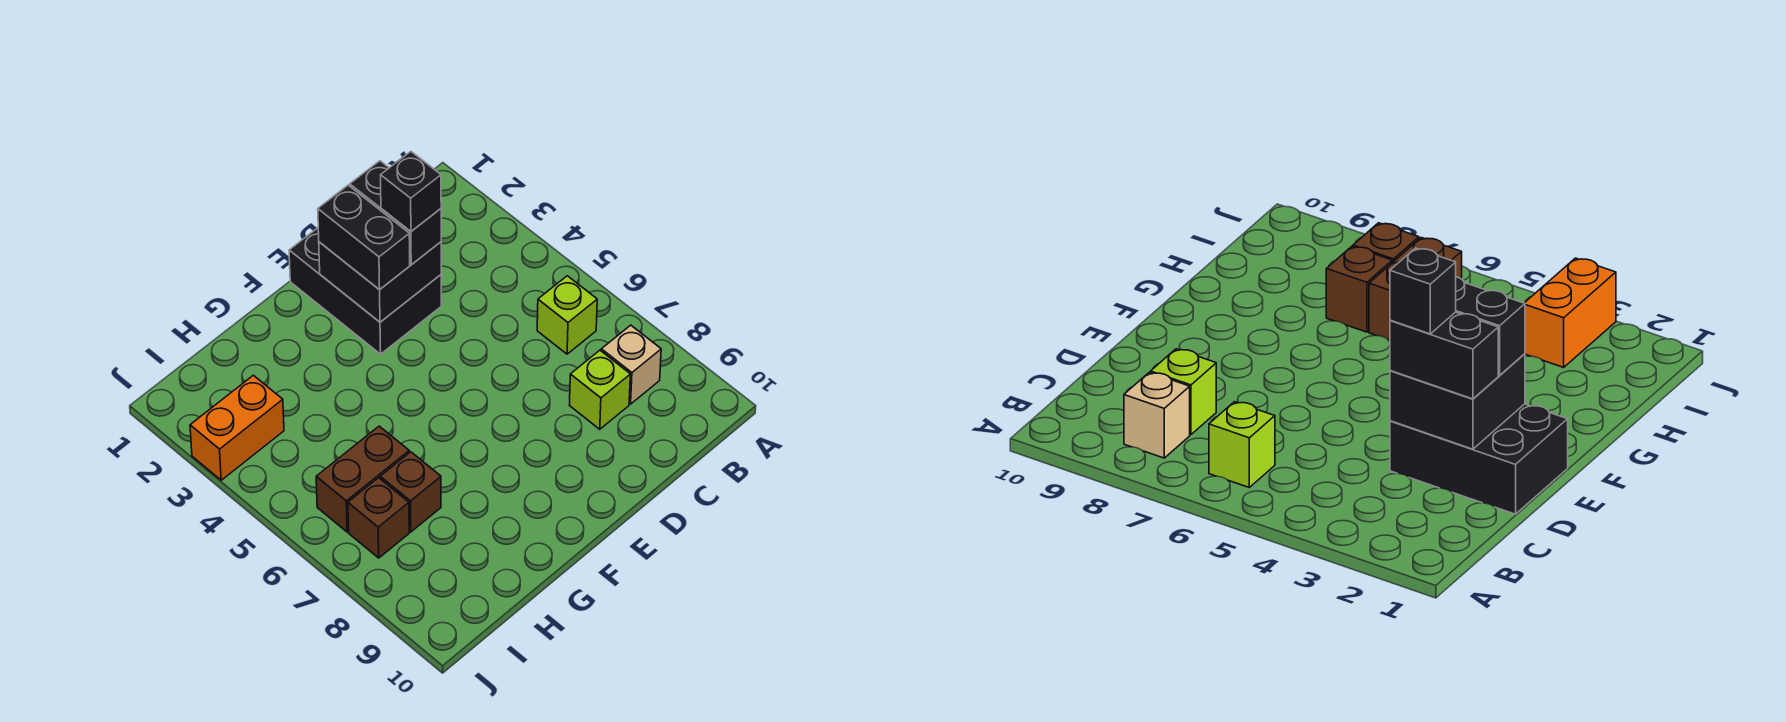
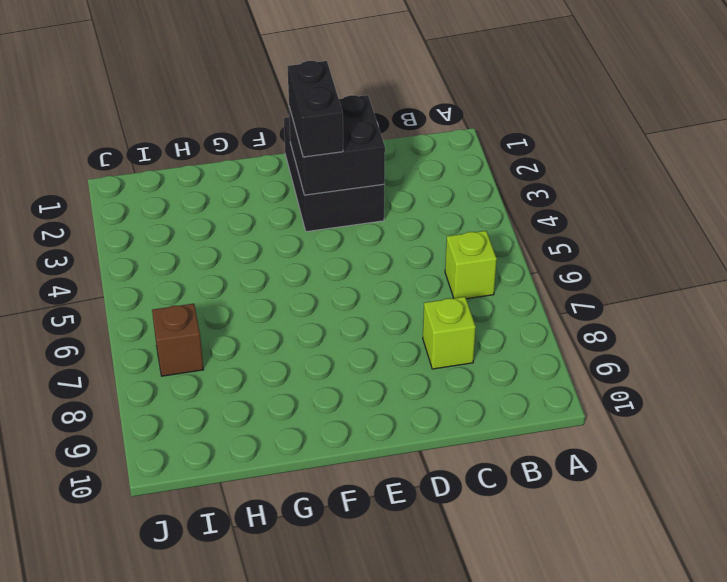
none -> tan brick B8 level 1
none -> brown brick H6:I6 level 1
none -> brown brick H7 level 1

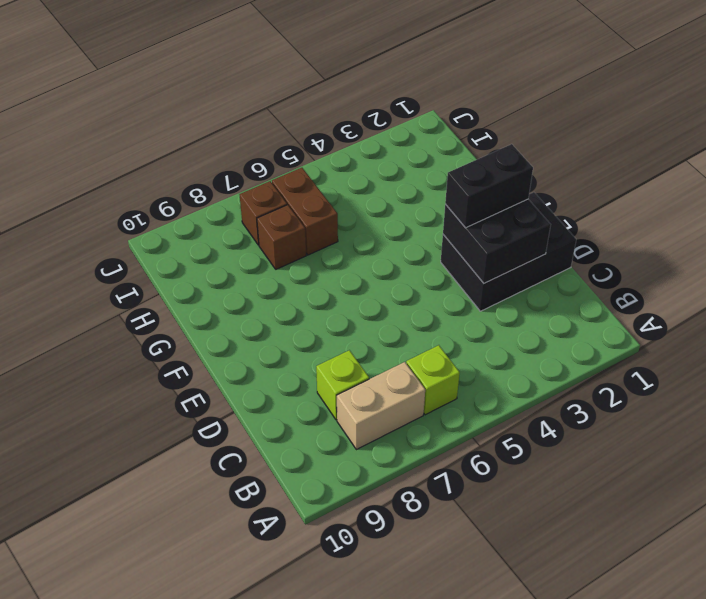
tan brick B7:B8 level 1 -> tan brick B8 level 1
none -> orange brick I3:J3 level 1
none -> black brick D2:D3 level 3
none -> black brick D3 level 4

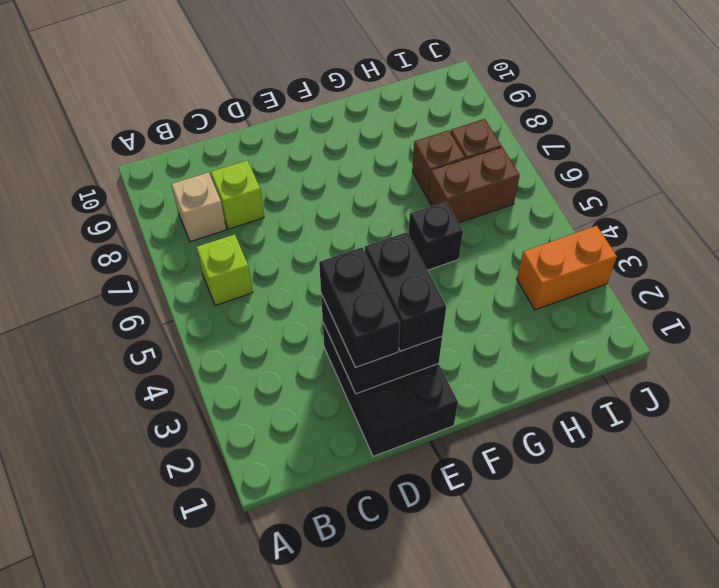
black brick G5 level 1 -> black brick D3 level 4

